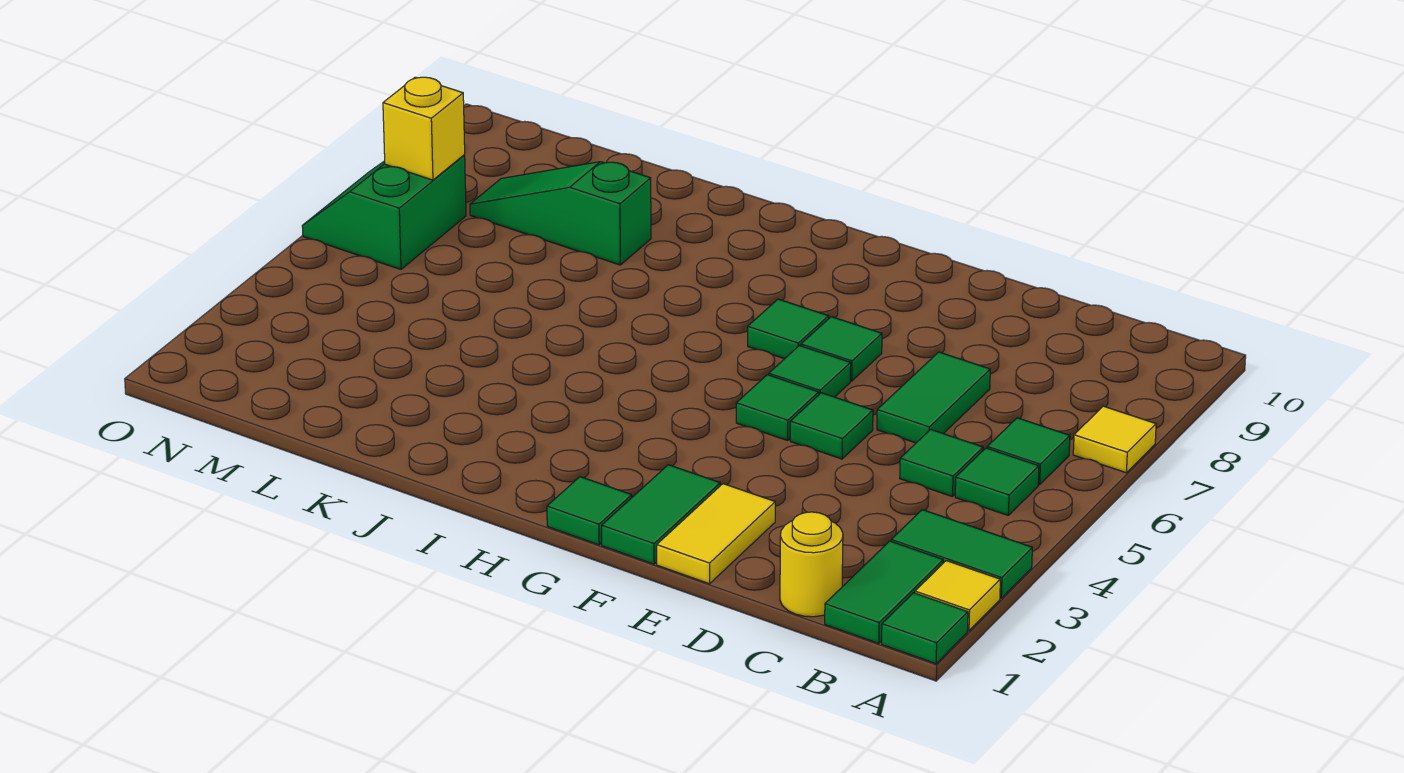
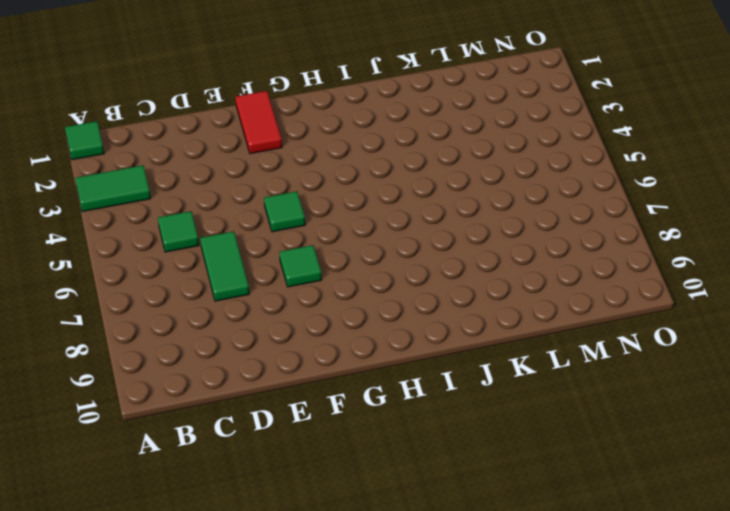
red tile F1:F2 level 1 -> green tile F1:F2 level 1
none -> yellow tile A2 level 1
none -> yellow tile A7 level 1
none -> green tile B1:B2 level 1

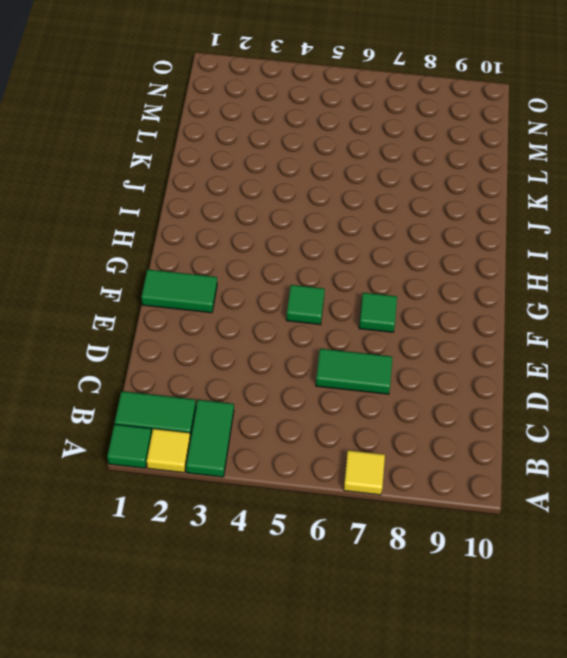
none -> green tile B5 level 1
none -> green tile B6 level 1
none -> yellow round brick C1 level 1

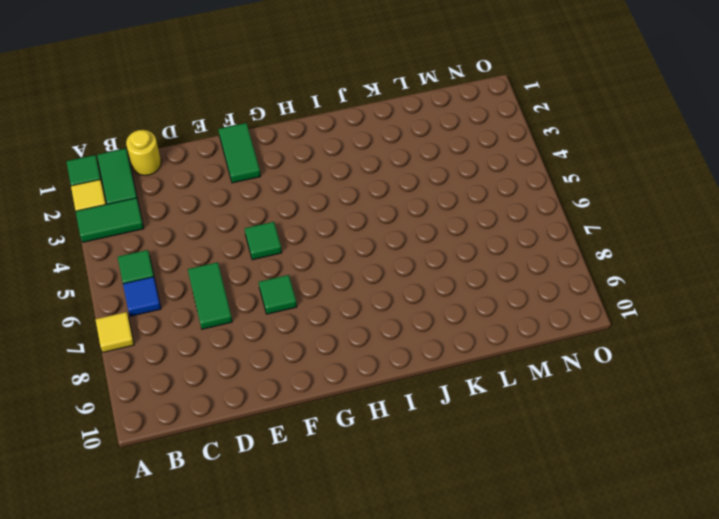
blue tile B6 level 1 -> green tile B6 level 1
none -> green tile C5 level 1
none -> yellow tile E1:E2 level 1
none -> green tile E5 level 1

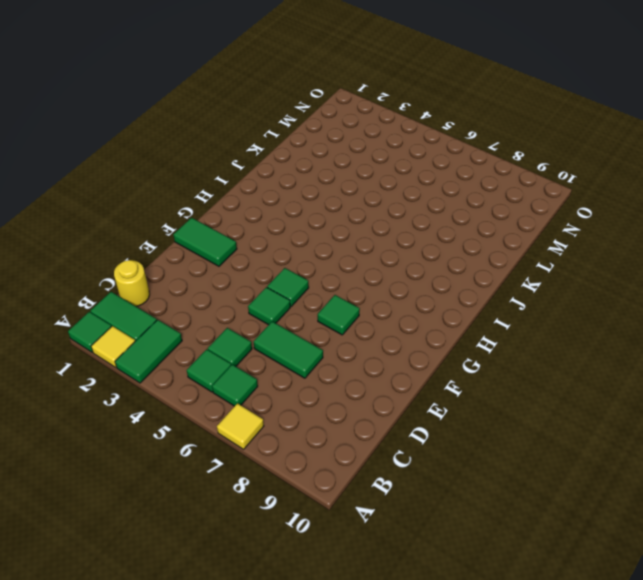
none -> yellow tile E1:E2 level 1
none -> green tile F6 level 1
none -> green tile G1 level 1

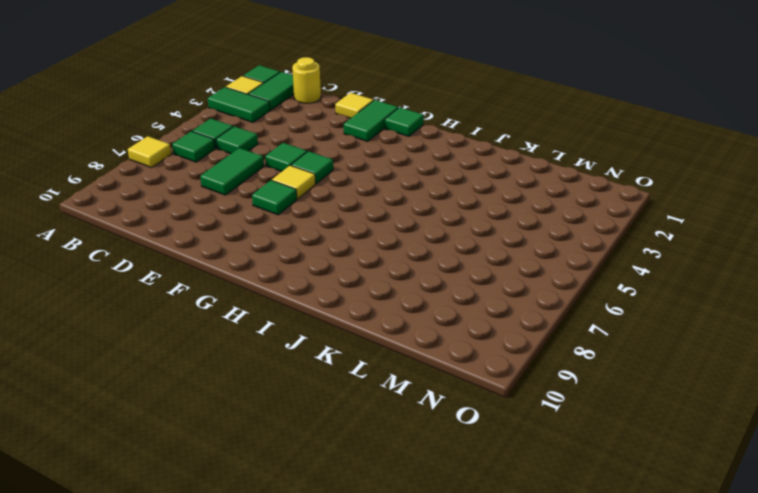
yellow tile E1 level 1 -> yellow tile E1:E2 level 1
yellow tile F6 level 1 -> green tile F6 level 1
none -> green tile G7 level 1
none -> green slope K8:M8 level 1 top K
none -> green slope N6:O7 level 1 top N

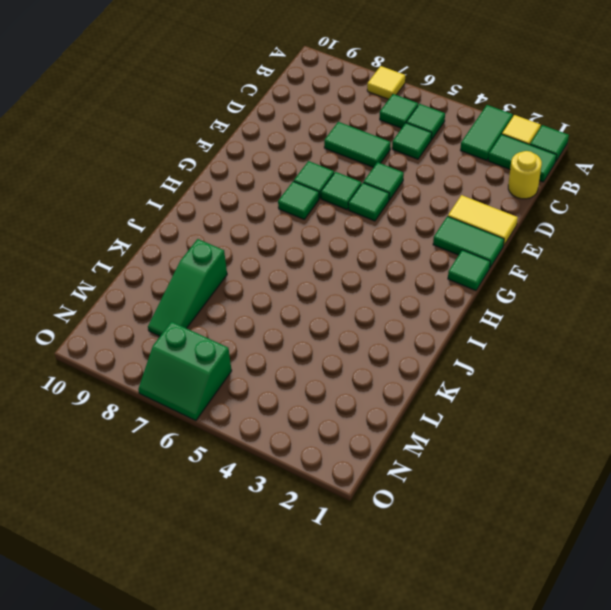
none -> yellow brick N7 level 2

